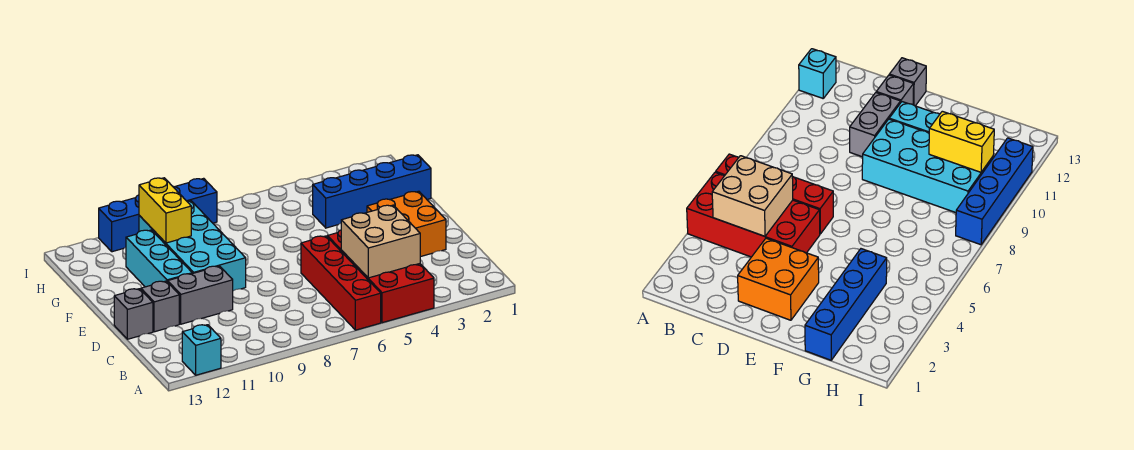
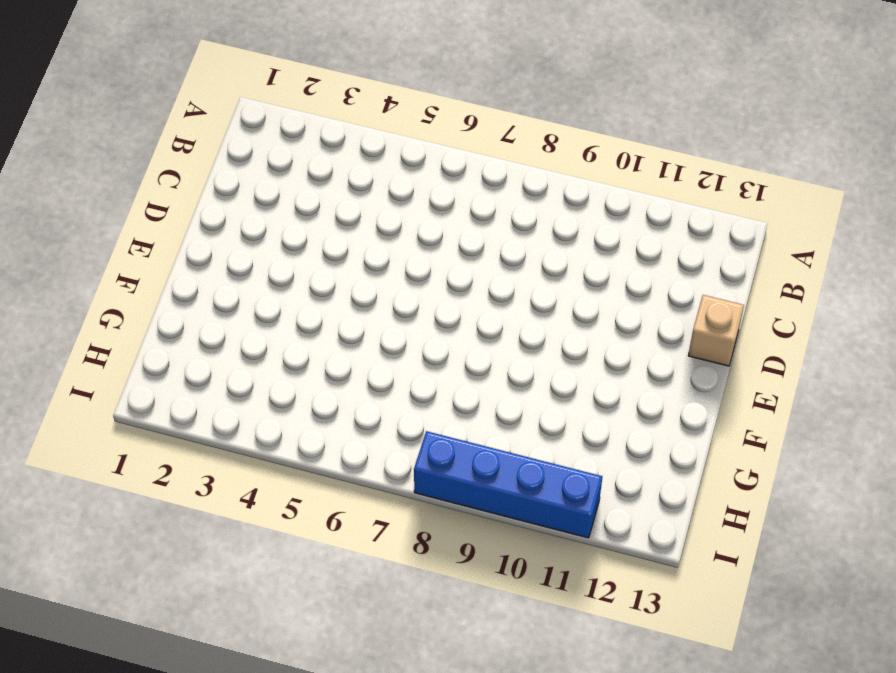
tan brick D13 level 1 -> grey brick D13 level 1
none -> red brick A4:D5 level 1
none -> red brick A6:D6 level 1
none -> cyan brick A12 level 1

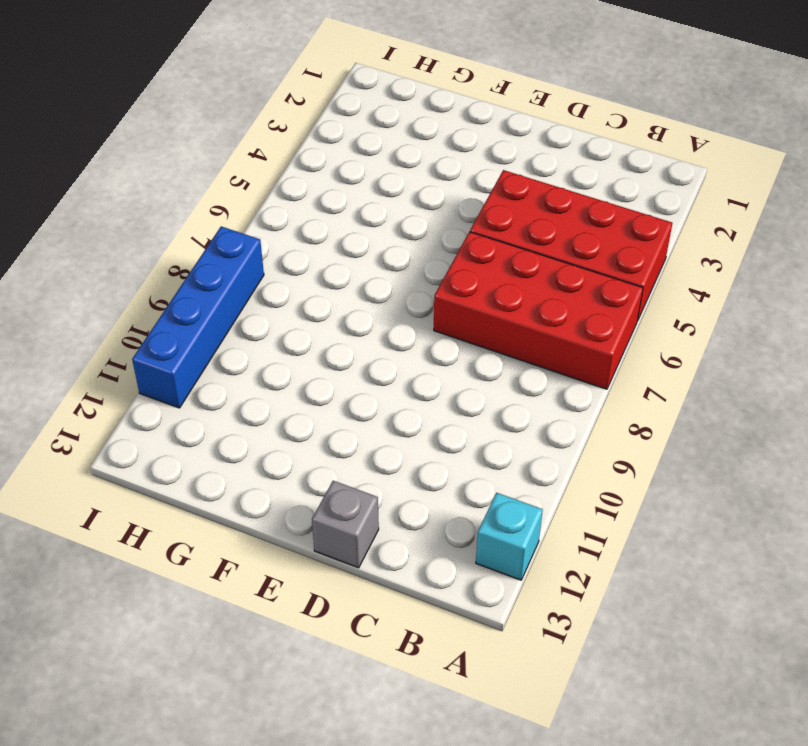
red brick A6:D7 level 1 -> red brick A6:D6 level 1
none -> orange brick D2:E3 level 1
none -> grey brick D10:D11 level 1
none -> grey brick D12 level 1

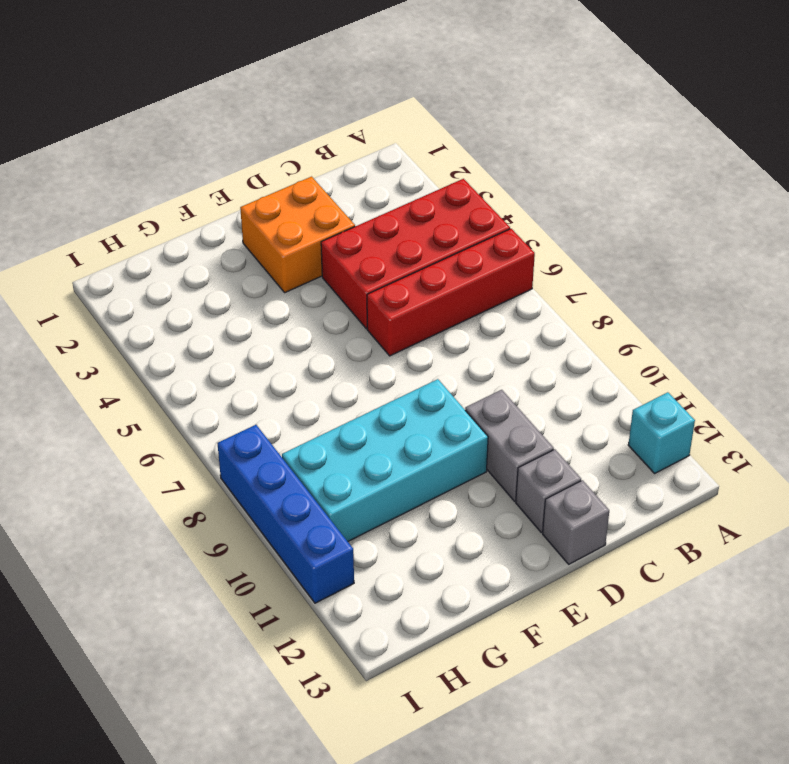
none -> cyan brick E11:G11 level 1
none -> blue brick G1:G4 level 1
none -> tan brick B4:C5 level 2

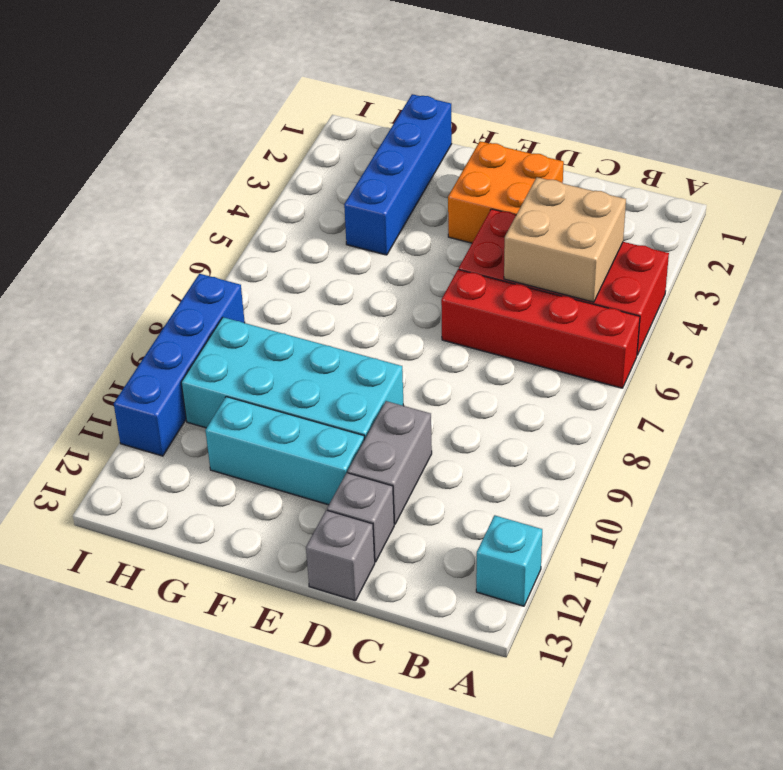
none -> yellow brick G10:H10 level 2

